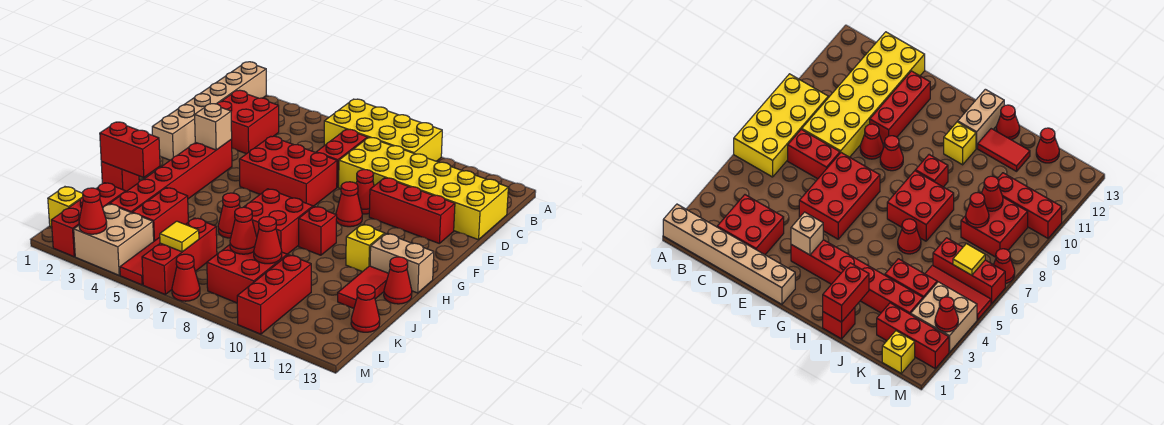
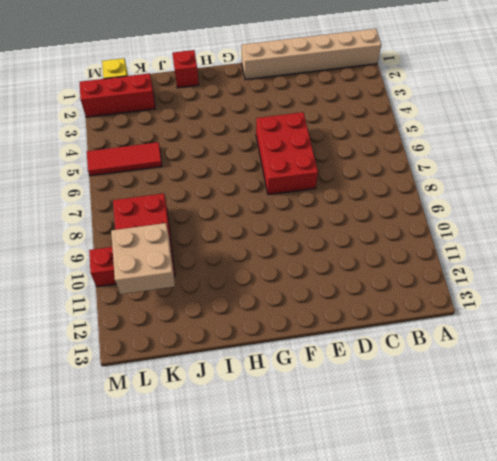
tan brick K10:L11 level 2 -> tan brick L3:M4 level 1
none -> yellow brick A6:B9 level 1
none -> red brick C2:D3 level 1
none -> red brick C7:D7 level 1
none -> yellow brick C8:D13 level 1

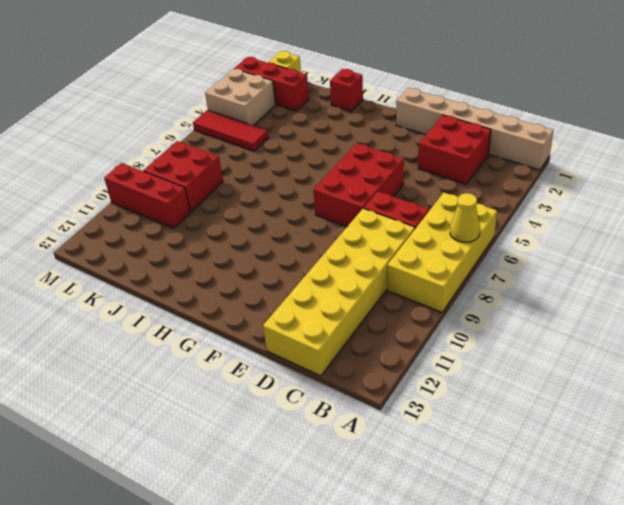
yellow cone A7 level 2 -> none
none -> red cone E9 level 1
none -> red brick E10:E12 level 1
none -> red brick F3:K3 level 1
none -> red cone F9 level 1

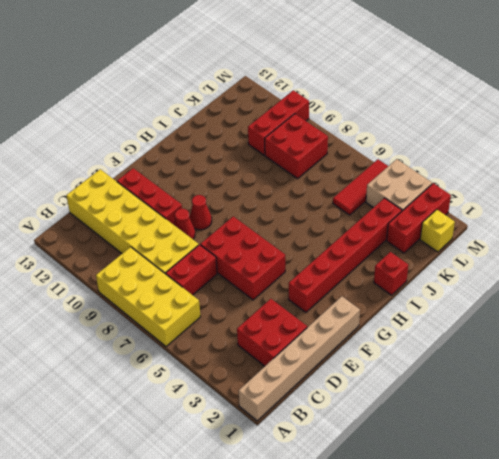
none -> red brick H7:I8 level 1
none -> red brick H9 level 1
none -> yellow brick H11 level 1
none -> tan brick H12:H13 level 1

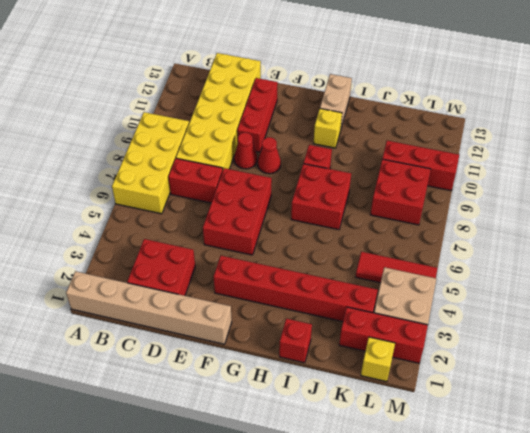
none -> red cone I6 level 1
none -> red tile I12:J12 level 1
none -> red cone I13 level 1
none -> red brick J4:K4 level 1

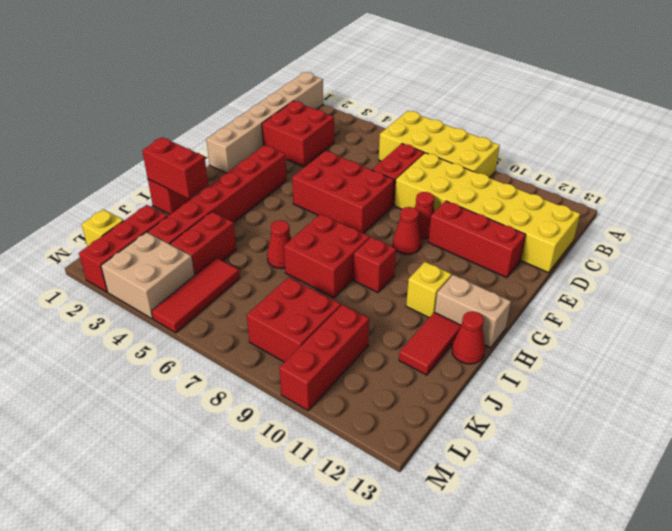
none -> red brick K6:M6 level 1
none -> red cone K13 level 1
none -> red cone M7 level 1
none -> tan brick F3 level 2

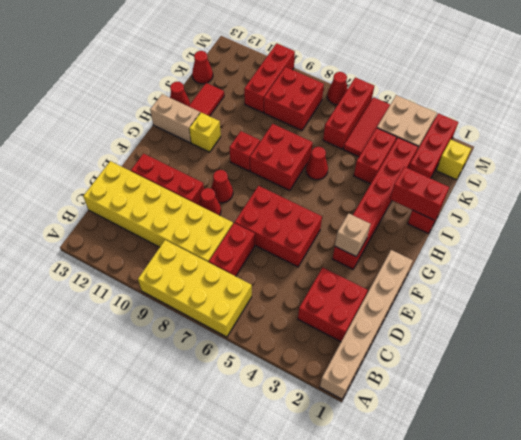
none -> red cone K8 level 2
none -> red cone K9 level 2
none -> yellow tile L6 level 2
none -> red cone M3 level 2

